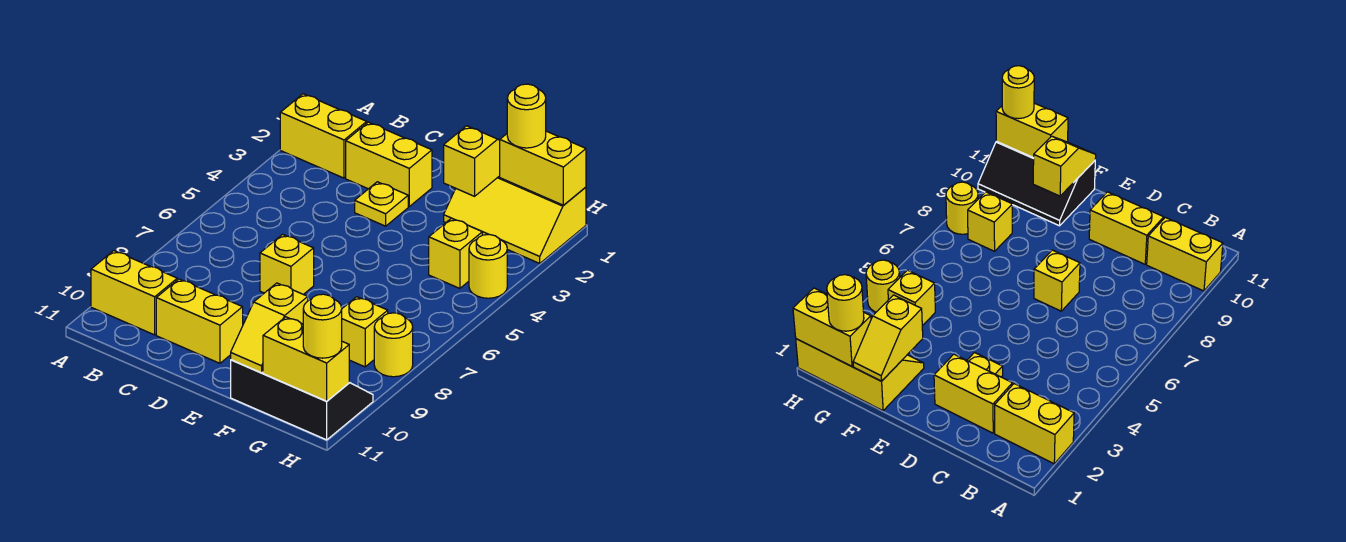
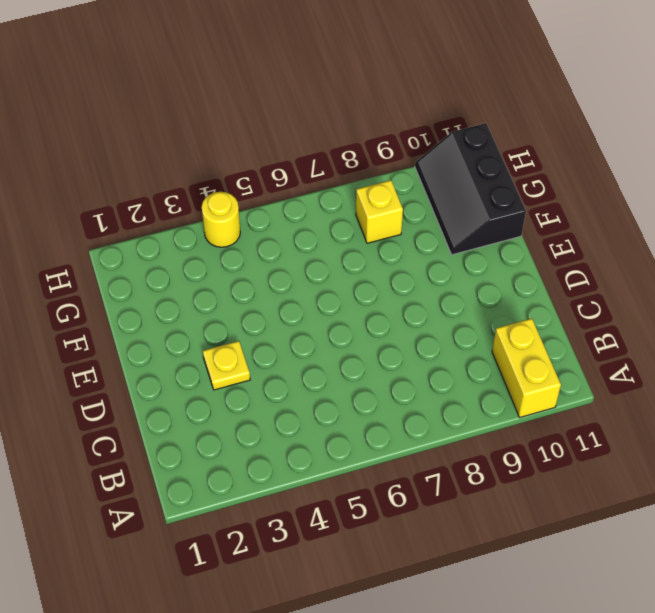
none -> yellow brick A2:B2 level 1
none -> yellow brick C2:D2 level 1
none -> yellow brick C10:D10 level 1

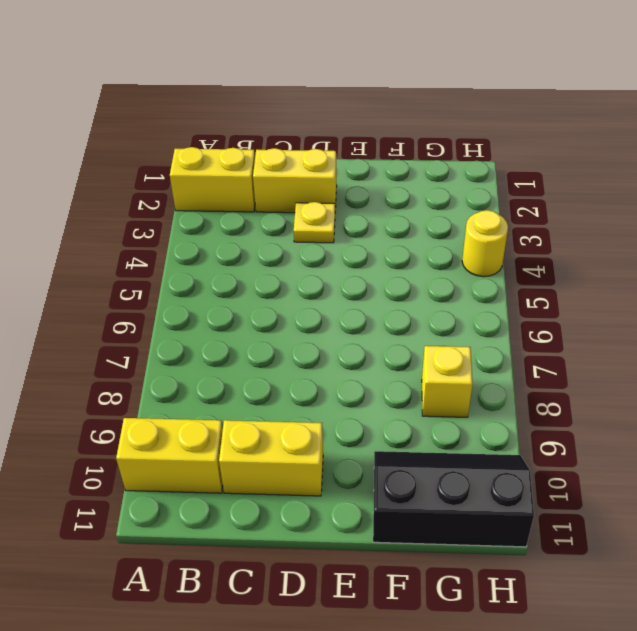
none -> yellow brick D7 level 1
none -> yellow slope F1:H2 level 1 top 1
none -> yellow brick G4 level 1

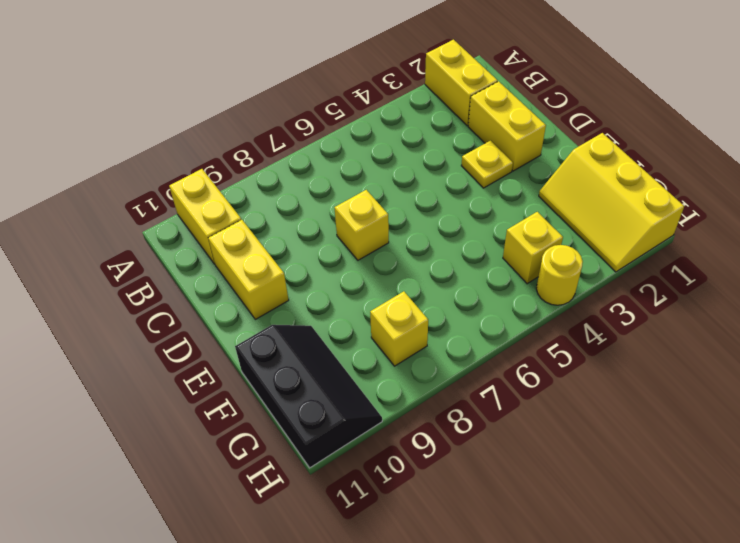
none -> yellow round brick H8 level 1
none -> yellow slope F1:F2 level 2 top 2
none -> yellow slope F10:F11 level 2 top 10

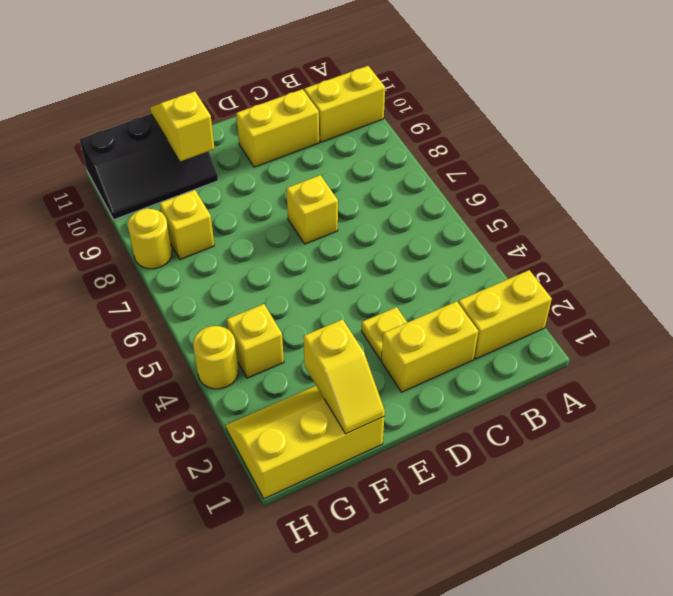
none -> yellow brick G1:H1 level 2
none -> yellow brick G11:H11 level 2
none -> yellow round brick G1 level 3

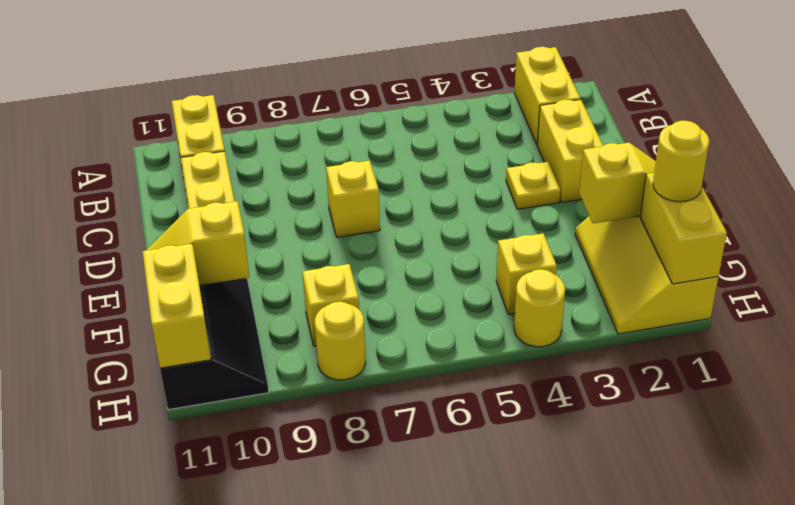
none -> yellow round brick H11 level 3

